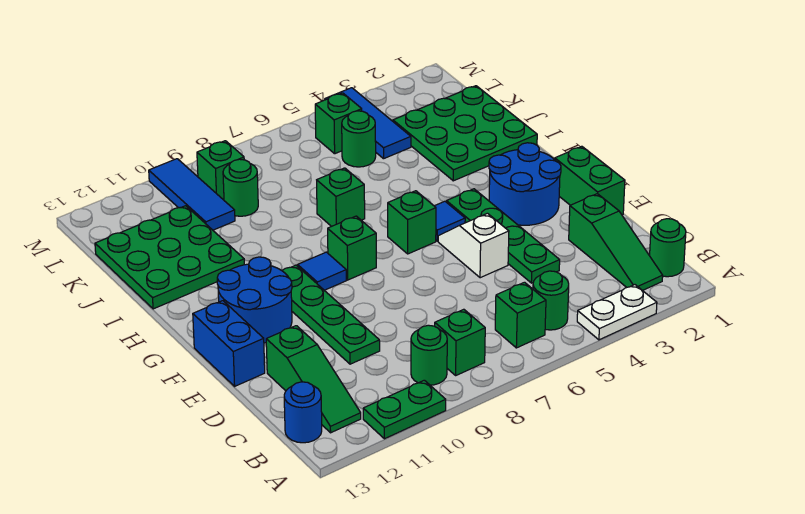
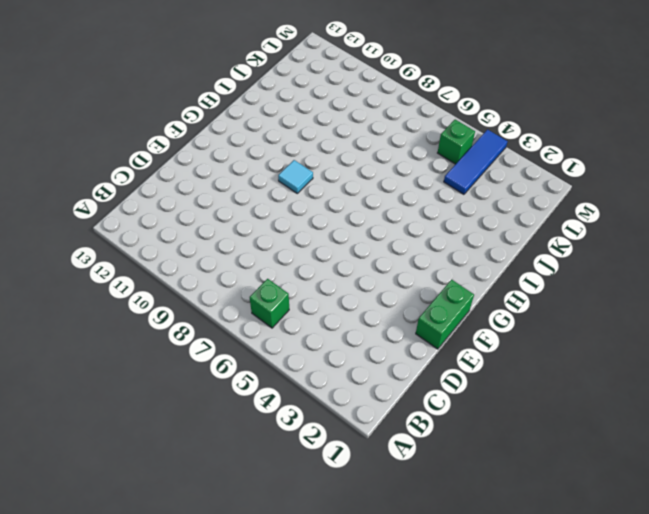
cyan tile G9 level 1 -> blue tile G9 level 1
none -> white plate A3:A4 level 1
none -> green plate A10:A11 level 1
none -> green round brick B1 level 1
none -> green slope B2:D2 level 1 top D

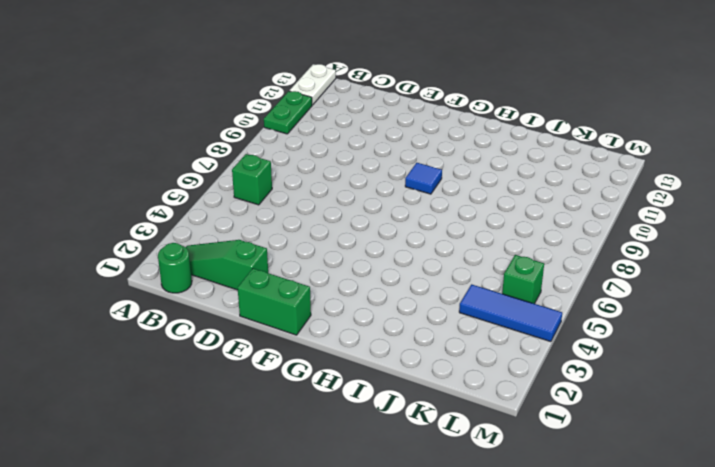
white plate A12:A13 level 1 -> white plate A3:A4 level 1
none -> green round brick B5 level 1
none -> green brick B8 level 1
none -> green round brick B9 level 1
none -> green slope B12:D12 level 1 top D

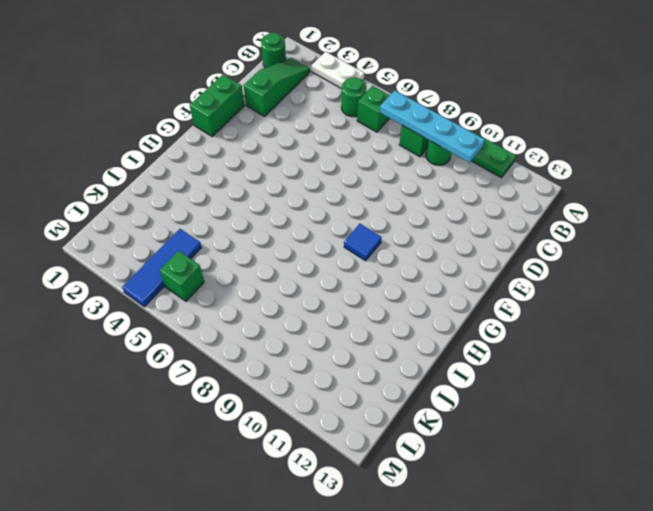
cyan plate B7:B10 level 2 -> none
none -> green slope B12:D12 level 1 top D
none -> blue round brick B13 level 1
none -> green plate D4:G4 level 1
none -> green plate D10:G10 level 1

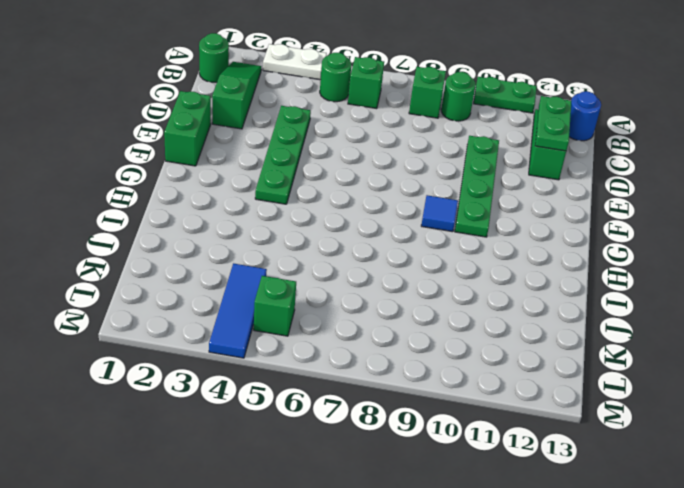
green plate C12:D12 level 2 -> none
none -> white slope E5:F5 level 1 top E
none -> blue brick E13:F13 level 1
none -> blue round brick F2:G3 level 1
none -> blue round brick F11:G12 level 1

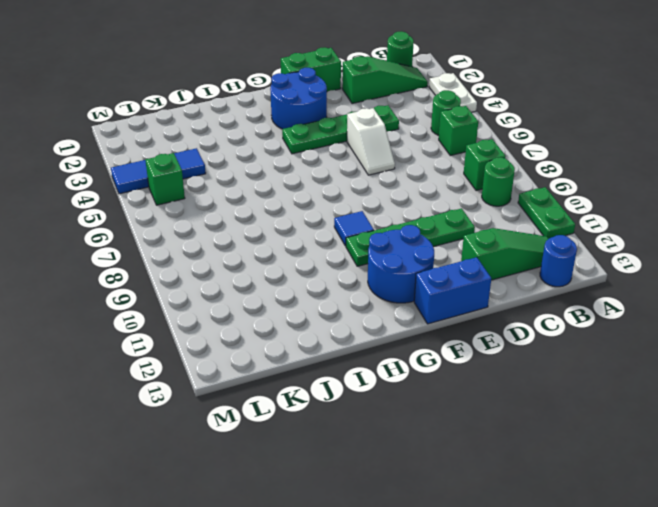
white slope E5:E6 level 1 top 5 -> white slope E5:F5 level 1 top E
none -> blue tile G5 level 1
none -> green brick G6 level 1
none -> green brick G8 level 1
none -> green plate I1:K3 level 1

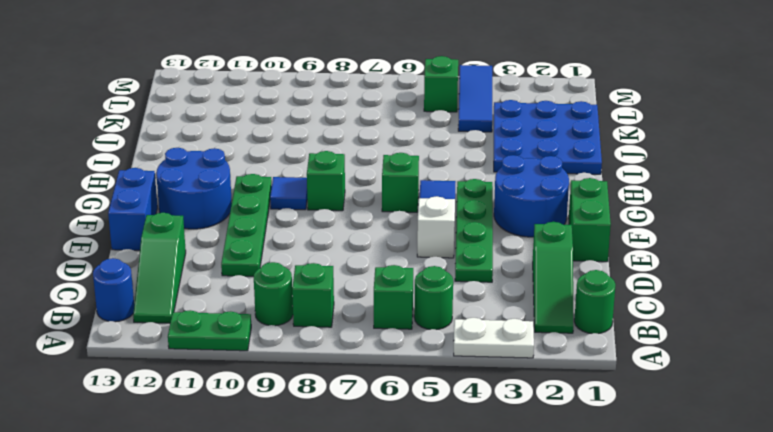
blue plate I1:K3 level 1 -> green plate I1:K3 level 1
none -> green brick I7 level 1
none -> green plate I11:K13 level 1
none -> green round brick K5 level 1
none -> green round brick K9 level 1

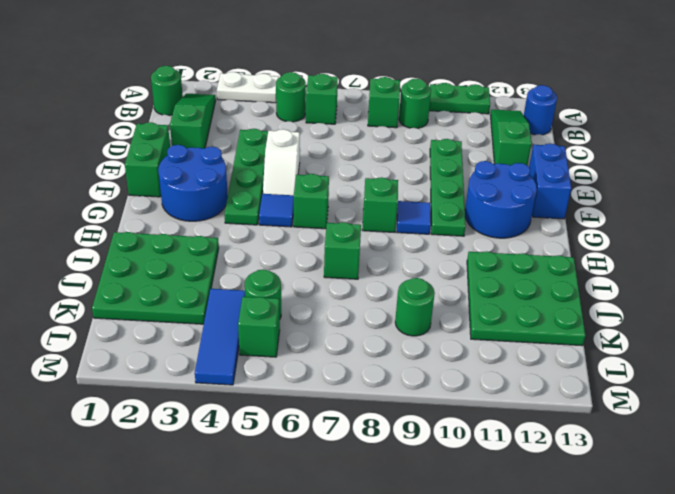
none -> blue tile K10:M10 level 1
none -> green brick L9 level 1

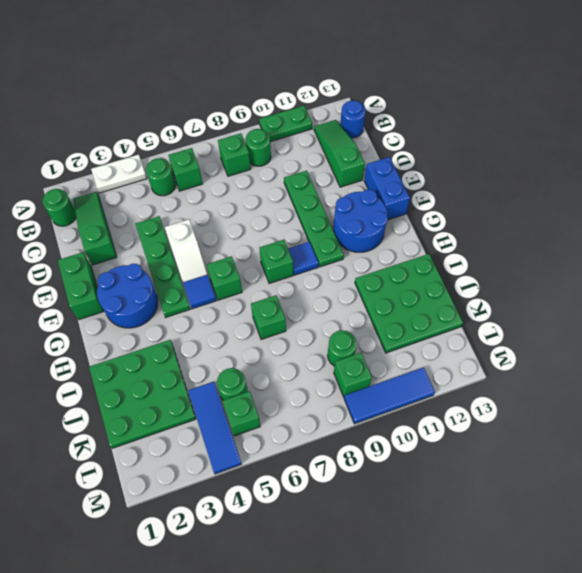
blue tile M9:M11 level 1 -> blue tile K10:M10 level 1

